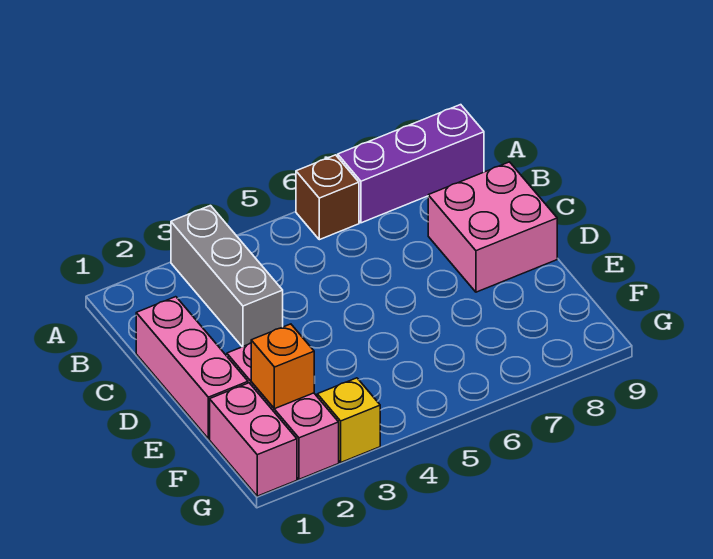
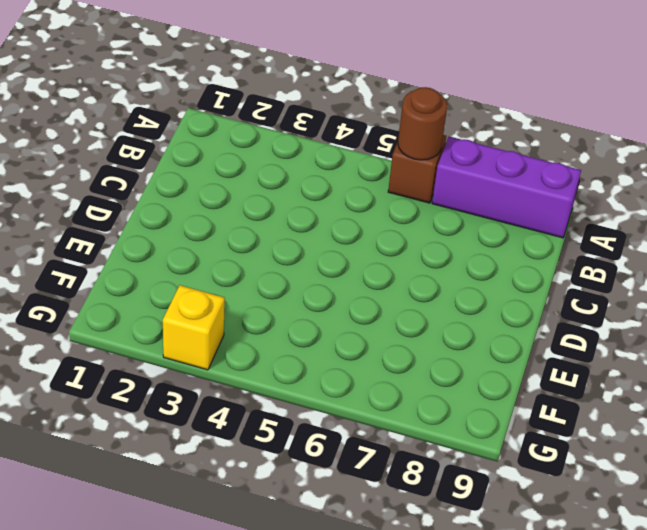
brown round brick A6 level 2 -> none
none -> grey brick A3:C3 level 1
none -> pink brick C1:E1 level 1

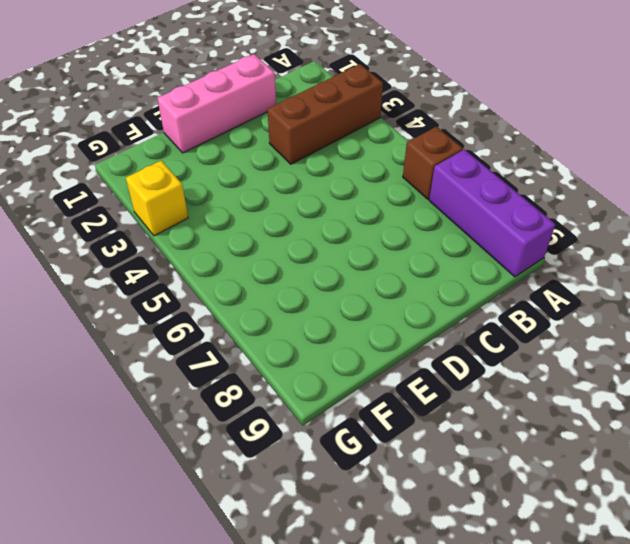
brown brick A3:C3 level 1 -> grey brick A3:C3 level 1
none -> pink brick C8:D9 level 1
none -> pink brick E2:G2 level 1

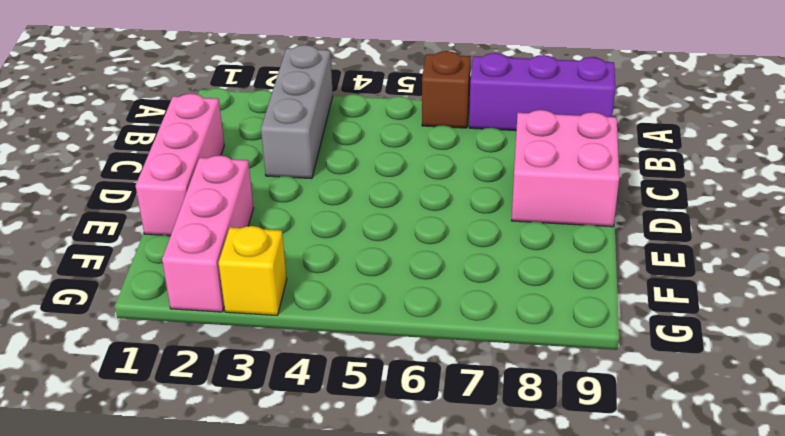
none -> pink brick F1:G1 level 1
none -> orange brick F2 level 2

